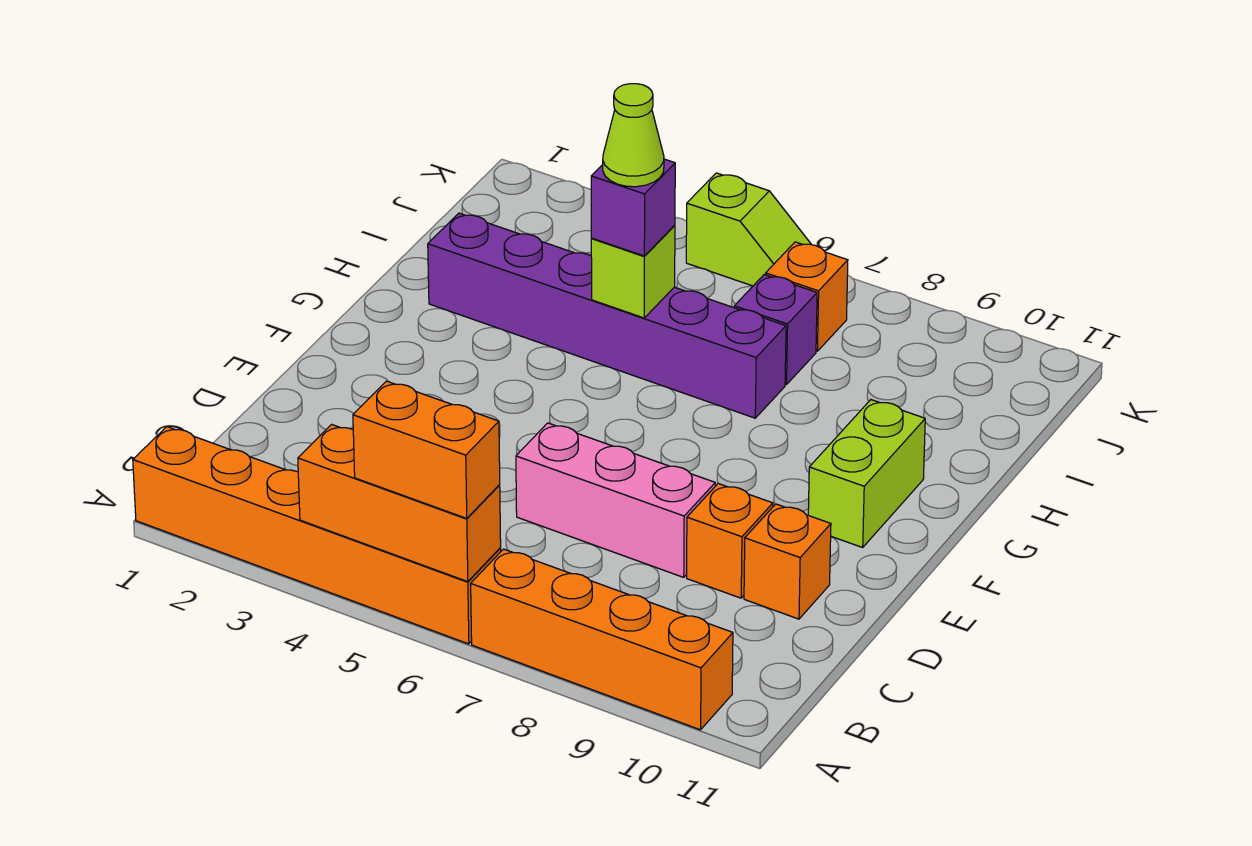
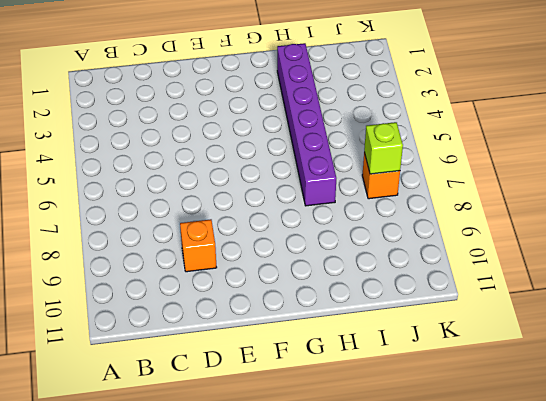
lime brick J7 level 2 -> lime brick H5 level 2
none -> orange brick A1:A6 level 1
none -> orange brick A7:A10 level 1
none -> pink brick D6:D8 level 1

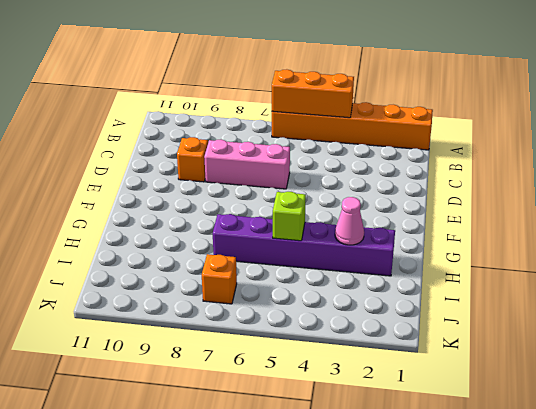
pink cone H3 level 2 -> none
none -> orange brick A7:A10 level 1
none -> orange brick D10 level 1
none -> lime brick F10:G10 level 1

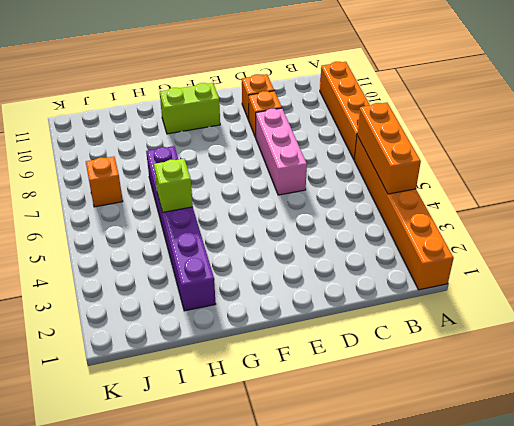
none -> purple brick I7 level 1
none -> lime slope K5:K6 level 1 top 5
none -> orange brick A5:A6 level 3

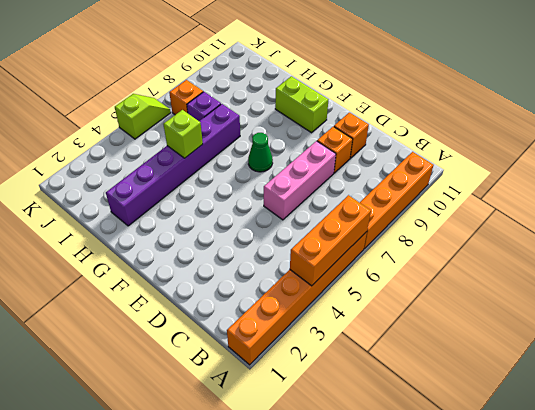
green cone F7 level 1 -> none
none -> orange brick A5:A6 level 3
none -> purple brick H5 level 3
none -> lime cone H5 level 4

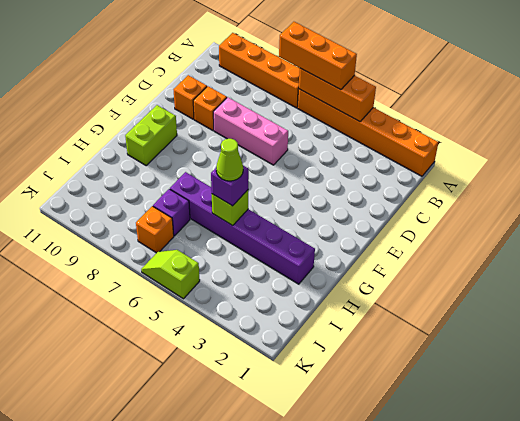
orange brick A5:A7 level 3 -> orange brick A5:A6 level 3

